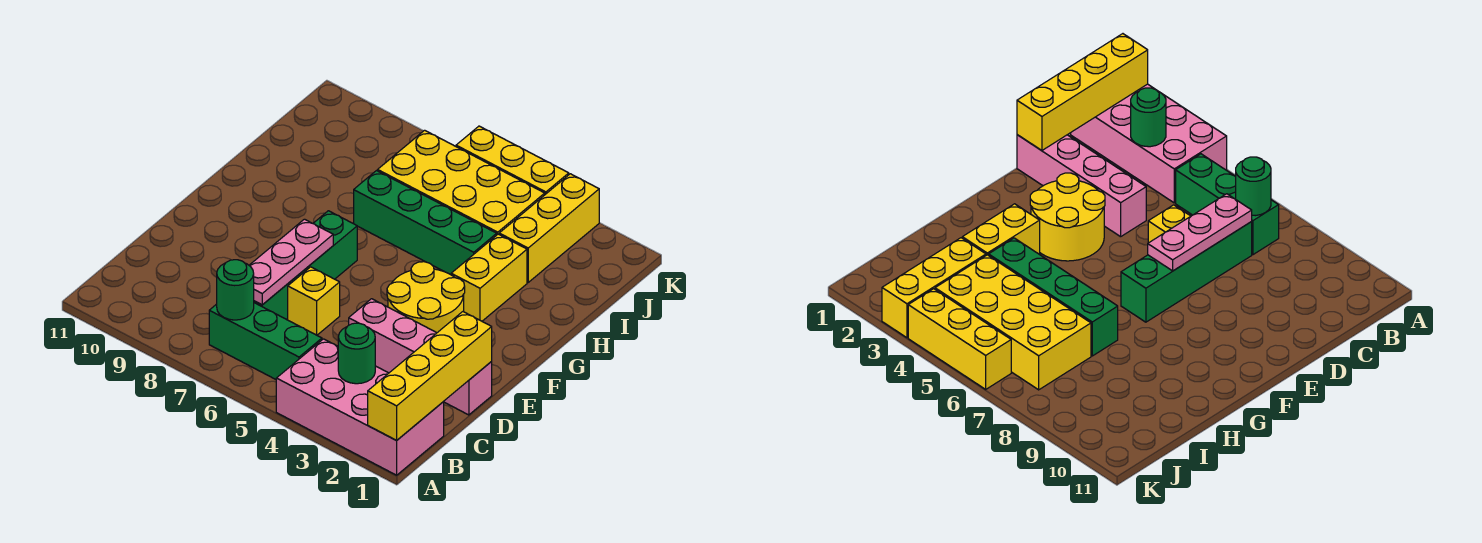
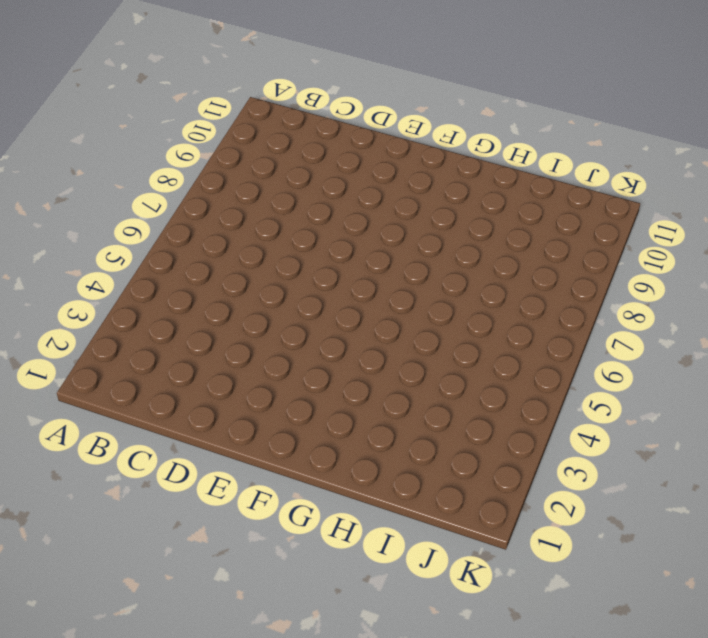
none -> pink brick A1:B4 level 1
none -> green brick B5:B7 level 1
none -> green brick C7:F7 level 1

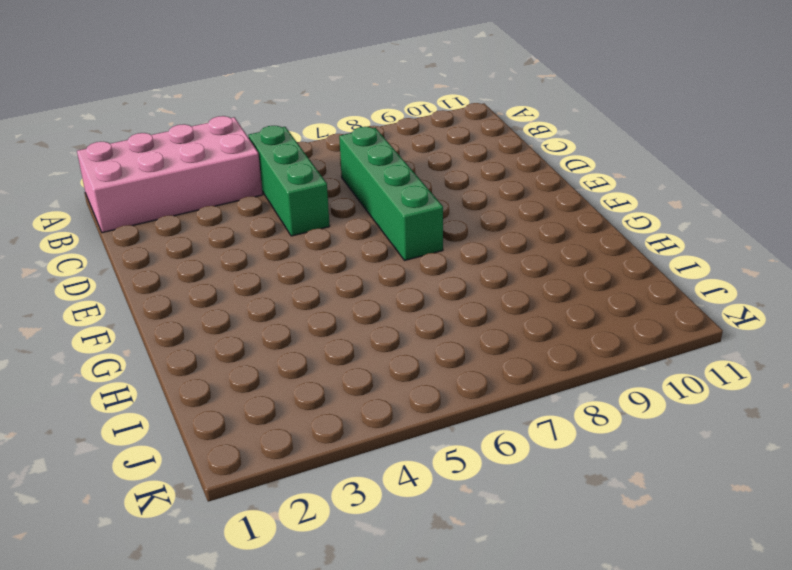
green brick B5:D5 level 1 -> green brick B5:B7 level 1
none -> pink brick D1:D4 level 1
none -> yellow brick D6 level 1
none -> yellow round brick E3:F4 level 1

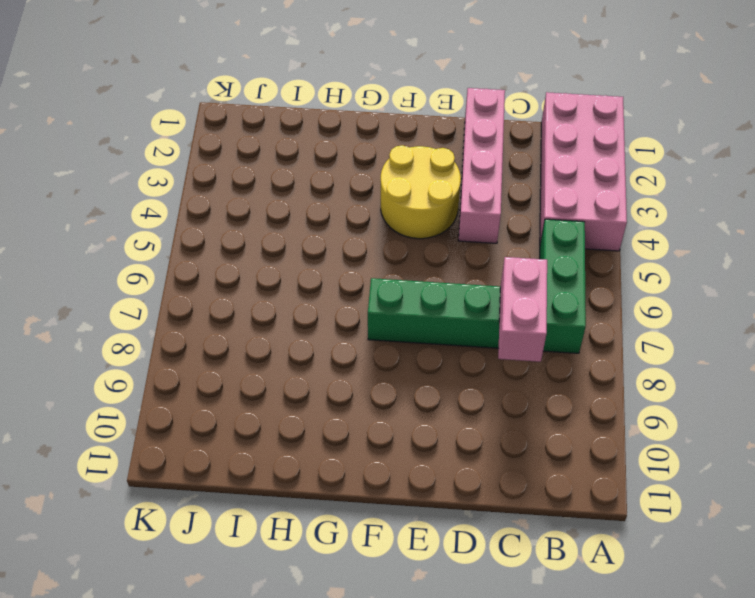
pink brick C7:C8 level 2 -> pink plate C7:E7 level 2
none -> yellow brick D6 level 1
none -> yellow brick G3:H3 level 1
none -> green brick H4:H7 level 1

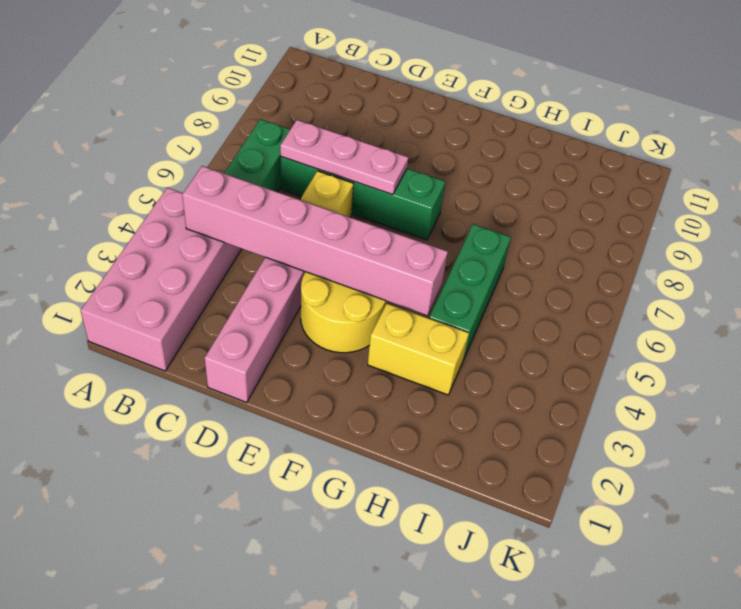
pink brick B4:G4 level 2 -> none
green brick H4:H6 level 1 -> green brick H4:H7 level 1
none -> yellow brick I3:K3 level 1
none -> yellow brick I4:J7 level 1
none -> yellow brick K4:K6 level 1

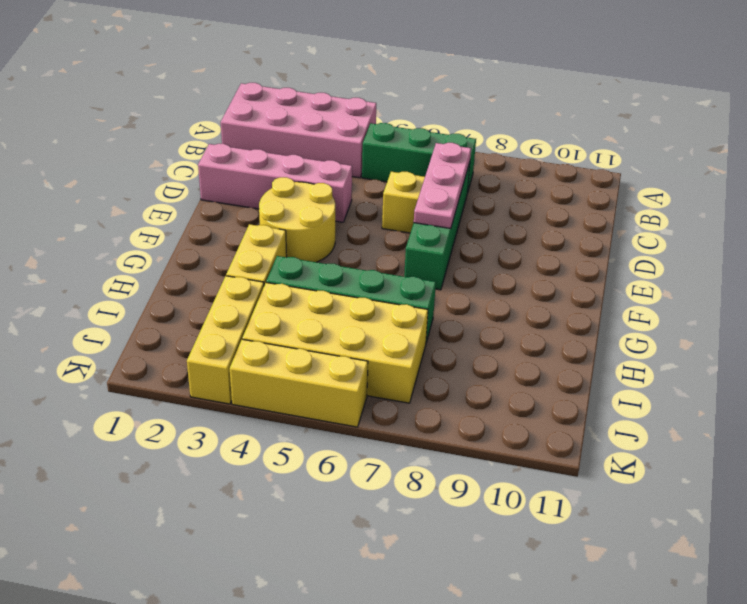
none -> yellow brick A1:D1 level 2
none -> green round brick B3 level 2
none -> green round brick B7 level 2

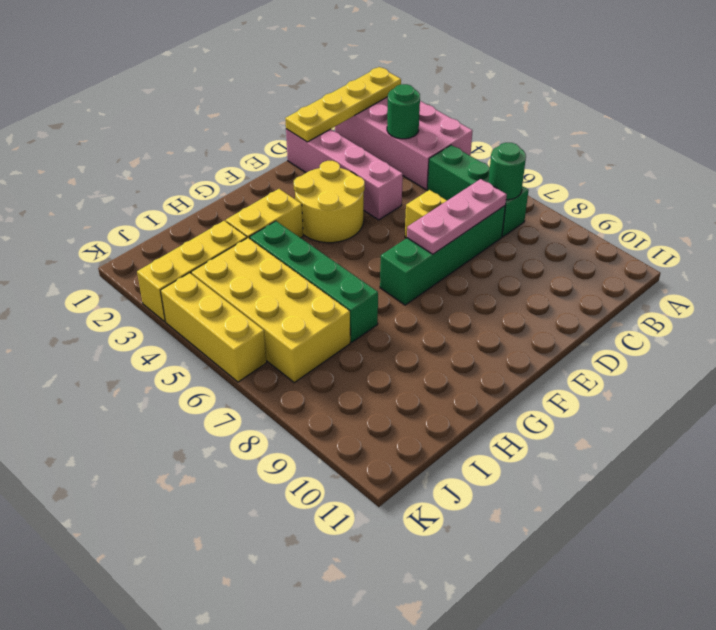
yellow plate A1:D1 level 2 -> yellow brick A1:D1 level 2

